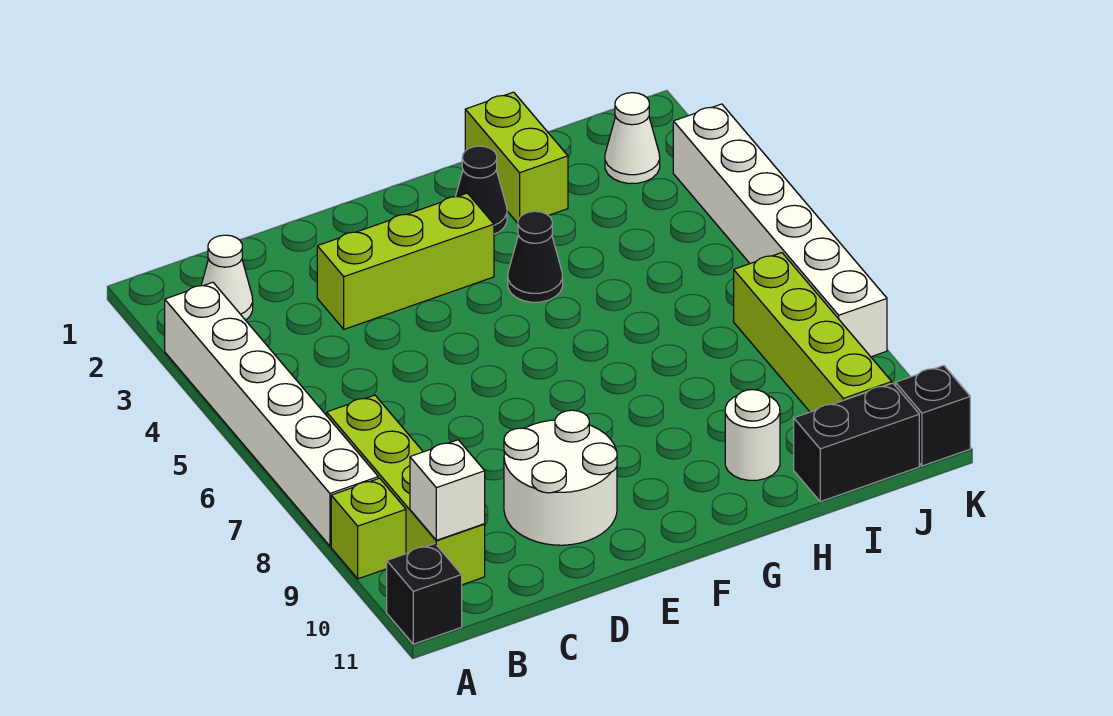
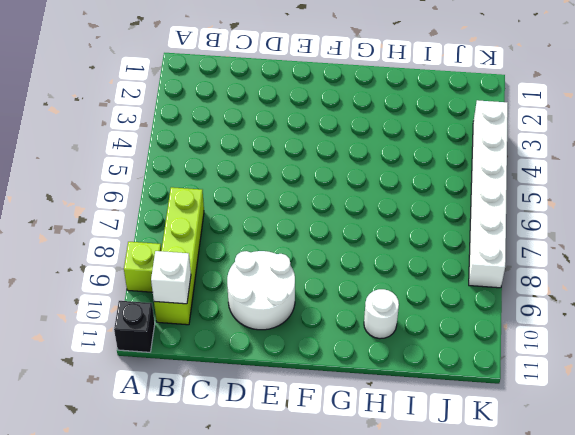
none -> white brick A3:A8 level 1
none -> white cone B2 level 1
none -> lime brick D3:F3 level 1

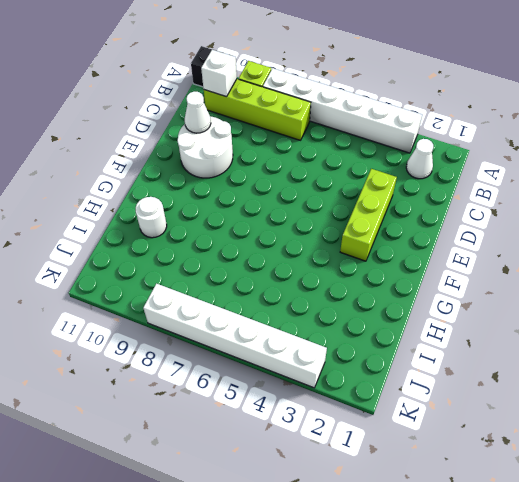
white cone D10 level 2 -> white cone J2 level 1
none -> black cone G2 level 1
none -> black cone G4 level 1
none -> lime brick H1:H2 level 1

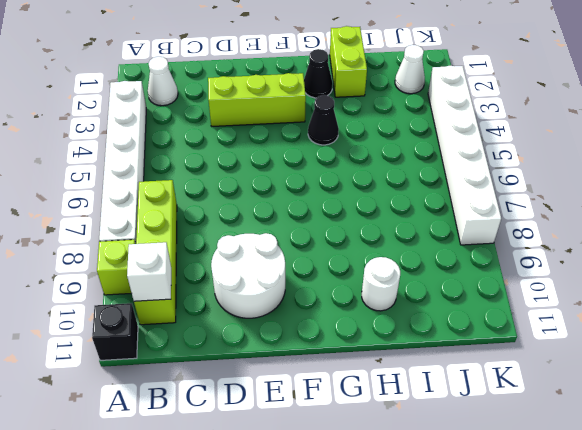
none -> black brick I11:J11 level 1
none -> lime brick J7:J10 level 1
none -> black brick K11 level 1

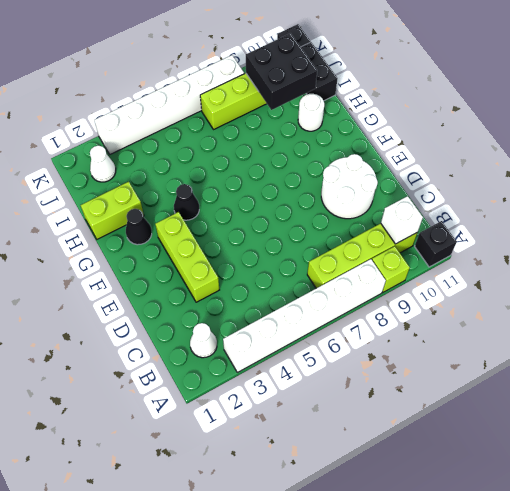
black brick I9:J10 level 2 -> none

